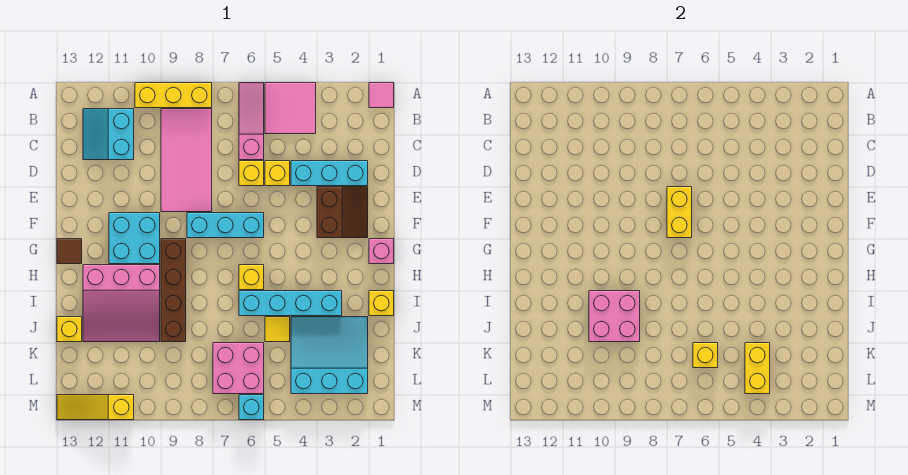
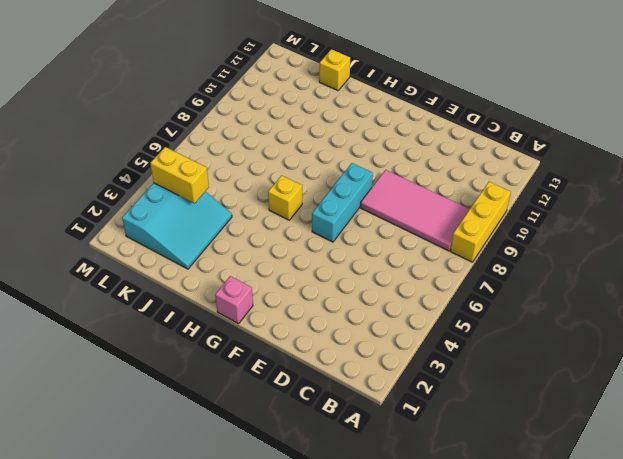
none -> pink tile A1 level 1
none -> pink tile A4:B5 level 1
none -> pink slope A6:C6 level 1 top C

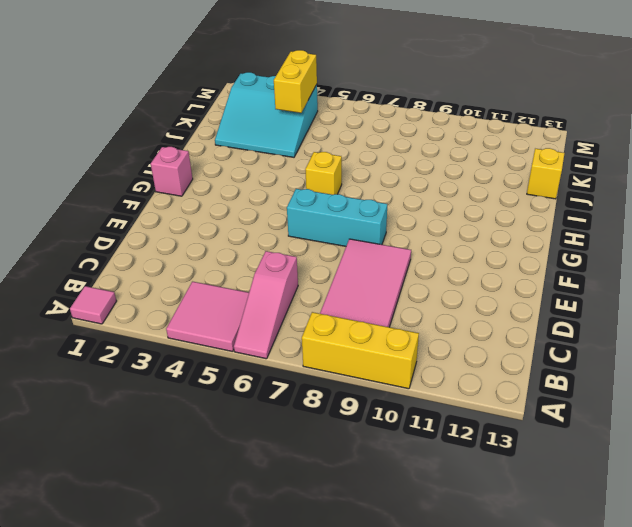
none -> cyan slope B11:C12 level 1 top 11
none -> cyan brick D2:D4 level 1
none -> yellow brick D5 level 1

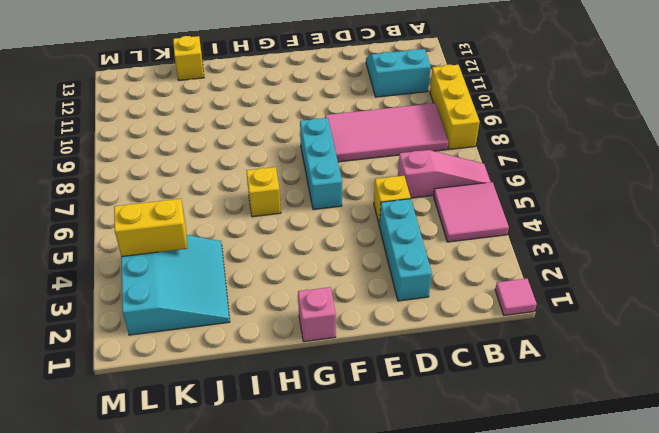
none -> yellow brick D6 level 1
none -> brown slope E2:F3 level 1 top 3
none -> cyan brick F10:G11 level 1

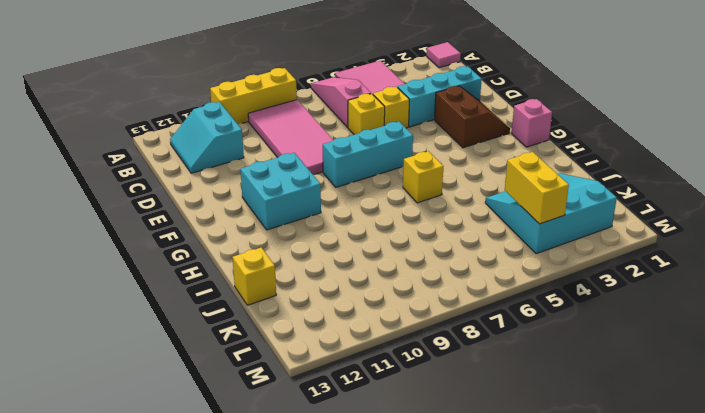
none -> brown brick G9:J9 level 1
none -> brown tile G13 level 1
none -> pink slope H10:J12 level 1 top H

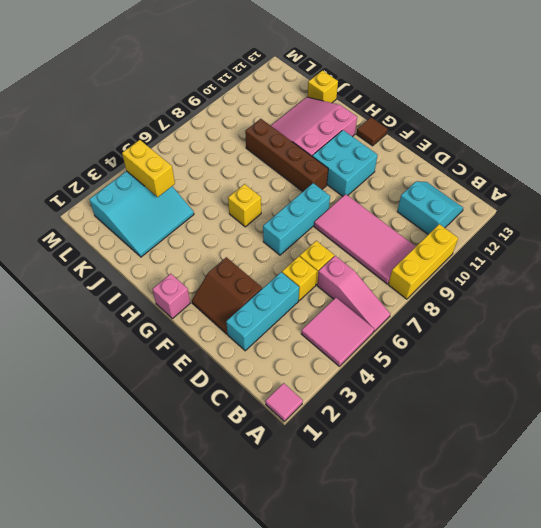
none -> yellow brick I1 level 1
none -> cyan brick I3:I6 level 1
none -> yellow tile J5 level 1

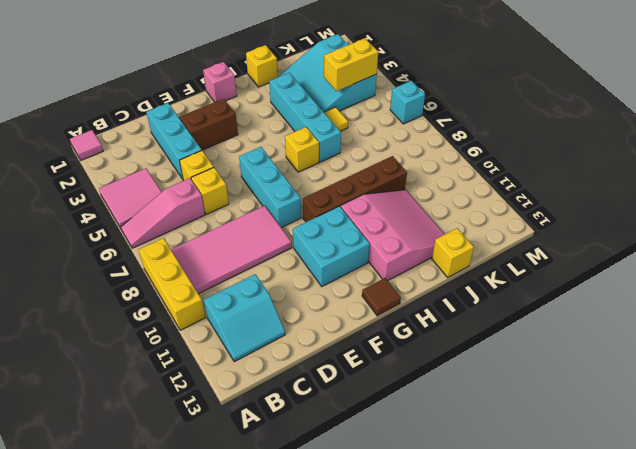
none -> pink brick K6:L7 level 1
none -> yellow slope M11:M13 level 1 top 11
none -> yellow brick E7:F7 level 2

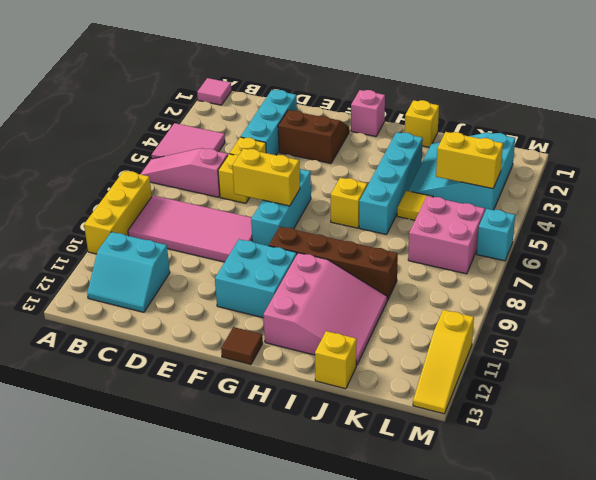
none -> pink brick I9:J10 level 2
none -> yellow brick K6 level 2

